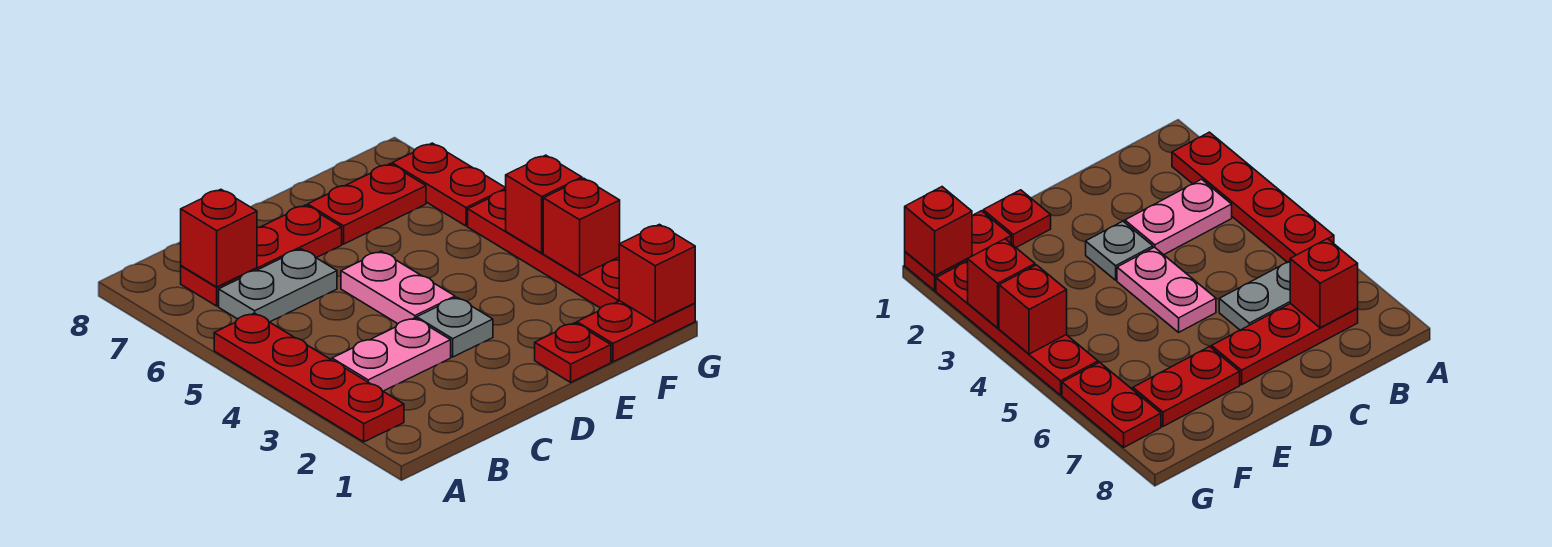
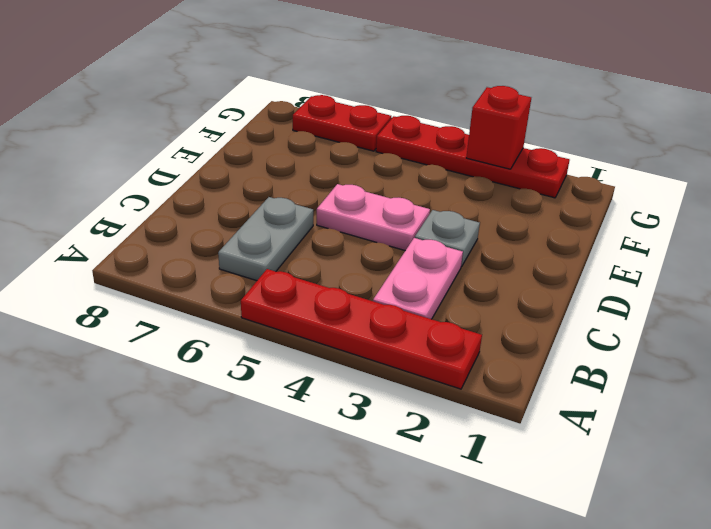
none -> red plate B7:D7 level 1
none -> red plate E1 level 1
none -> red plate E7:F7 level 1

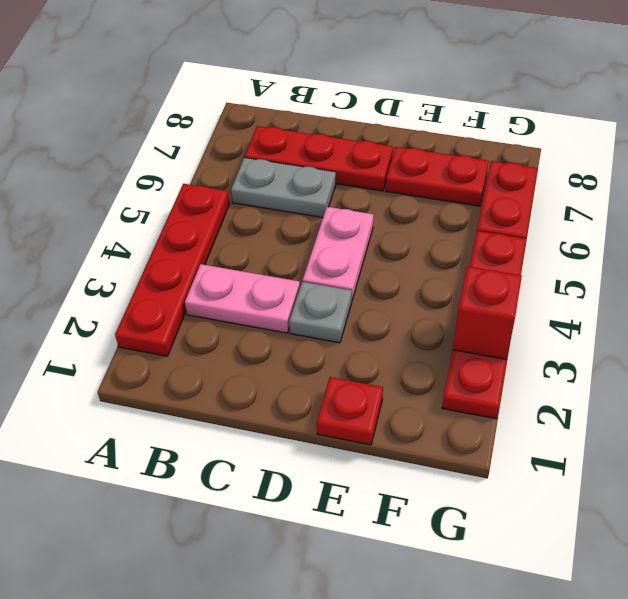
none -> red plate F1:G1 level 1
none -> red brick B7 level 2
none -> red brick G1 level 2

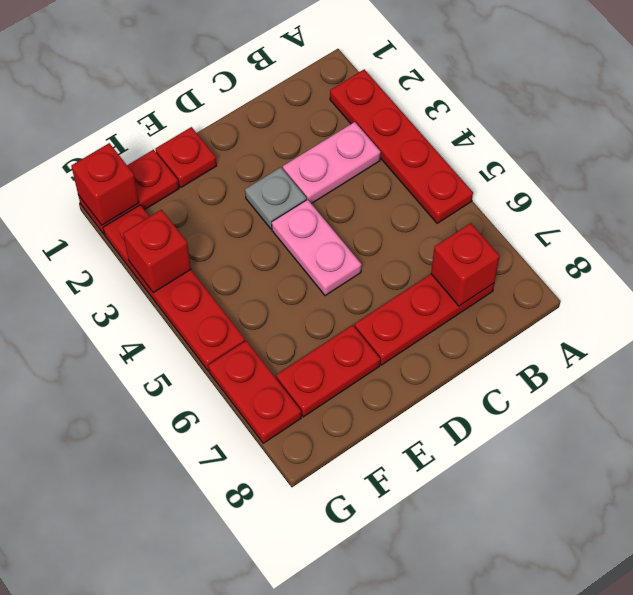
none -> grey plate B6:C6 level 1
none -> red brick G4 level 2

